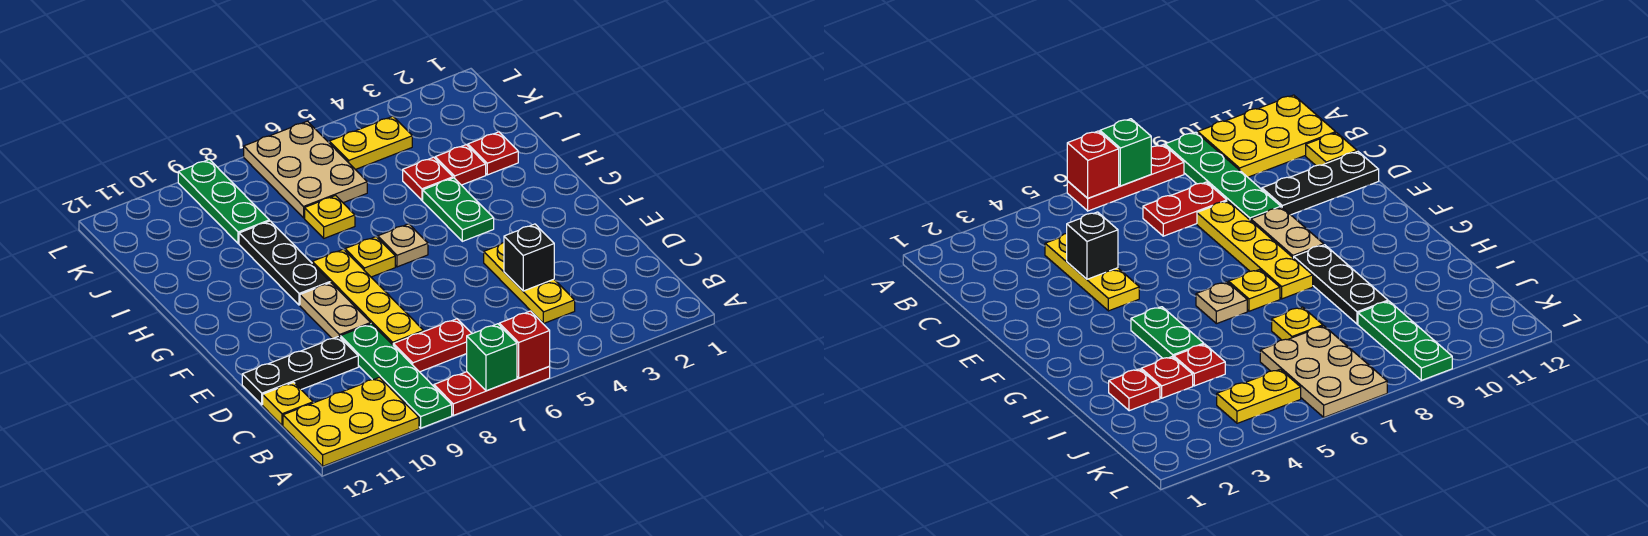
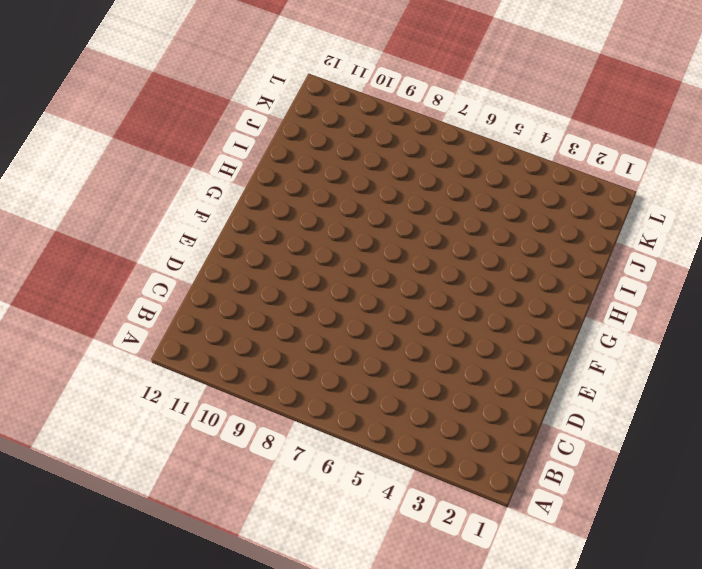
none -> red plate A6:A8 level 1
none -> green plate A9:D9 level 1
none -> yellow plate A10:B12 level 1

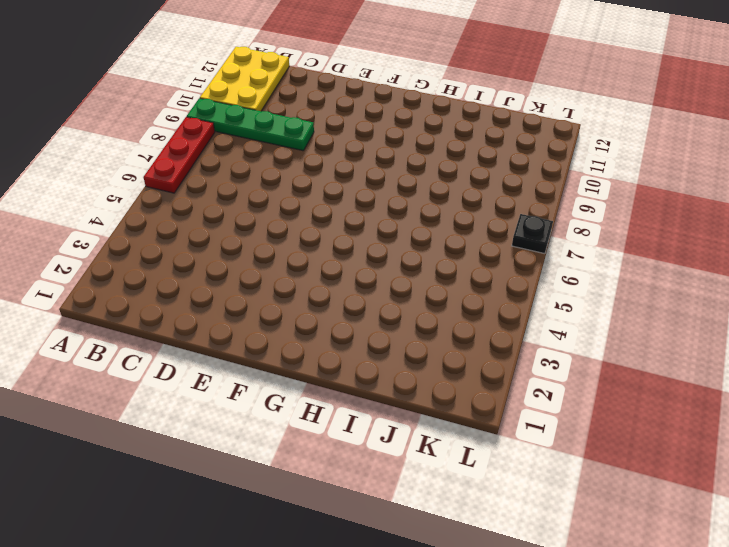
black plate L7 level 1 -> tan plate J6:L7 level 1
none -> yellow plate C4:E4 level 1
none -> red plate C7:C8 level 1
none -> yellow plate C12 level 1

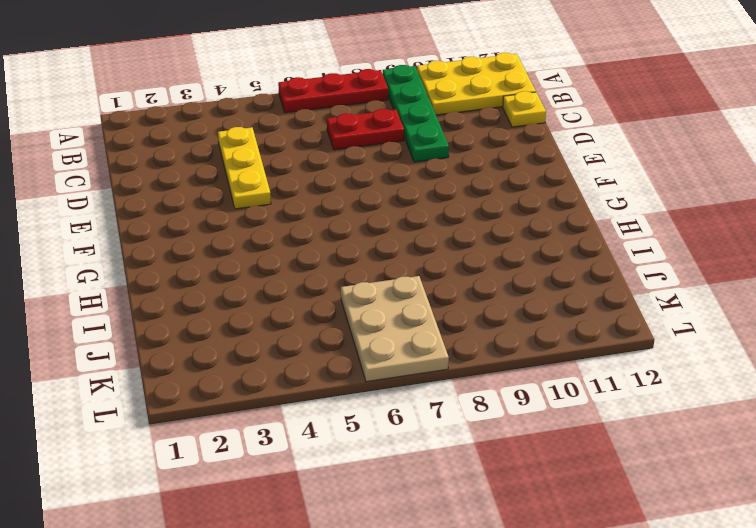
none -> yellow plate D8:G8 level 1
none -> black plate D10:D12 level 1
none -> tan plate E9:F9 level 1

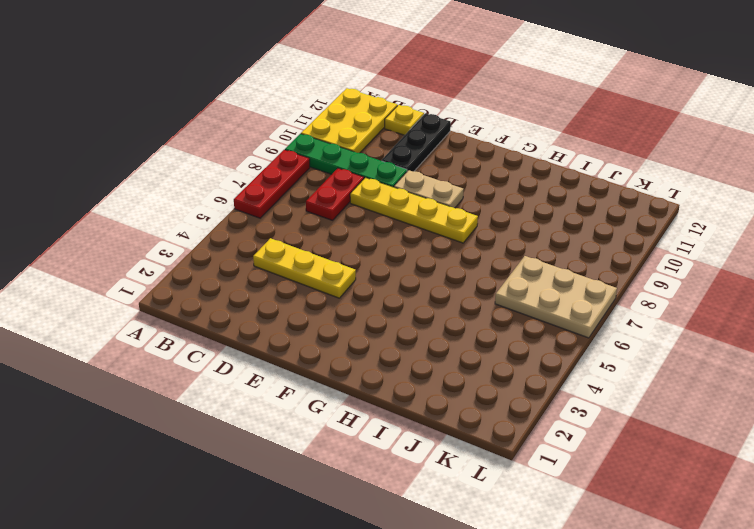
none -> green plate G4:H4 level 1
none -> tan plate G6 level 1
none -> yellow plate G7 level 1

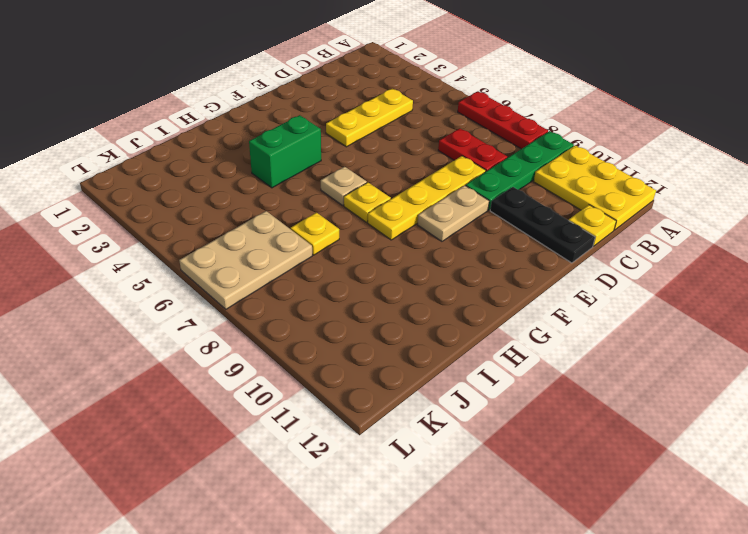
green brick G4:H4 level 1 -> green plate G4:H4 level 1
none -> black plate G9:I9 level 1
none -> red plate I2 level 1
none -> red plate I3 level 1

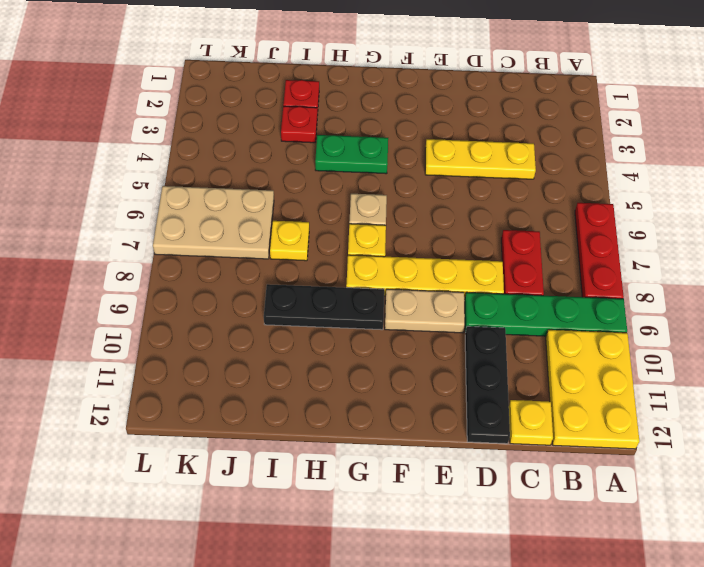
none -> red plate I4 level 1
none -> green plate J9:L9 level 1
none -> yellow plate K4:K5 level 1

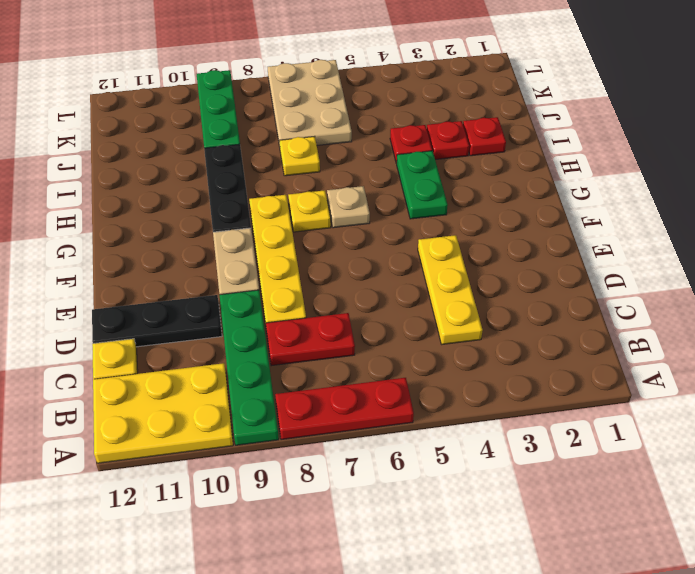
none -> yellow plate K4:K5 level 1
none -> red brick A6 level 2
none -> green brick A7 level 2

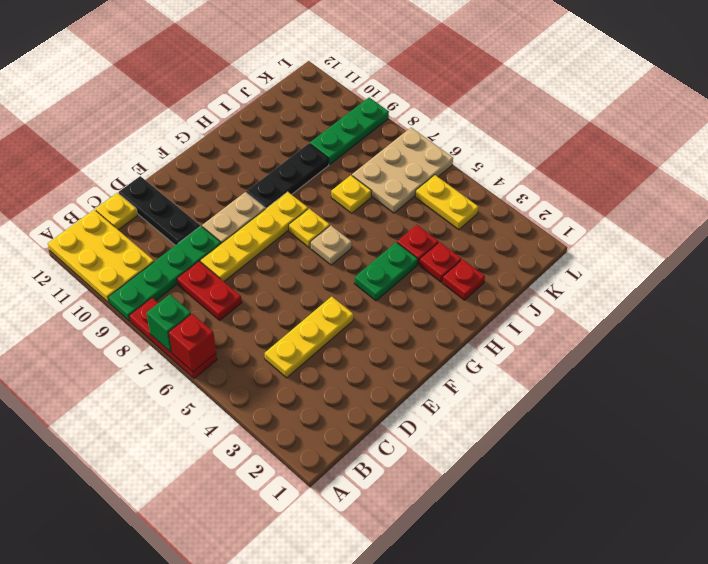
none -> black brick D4 level 2

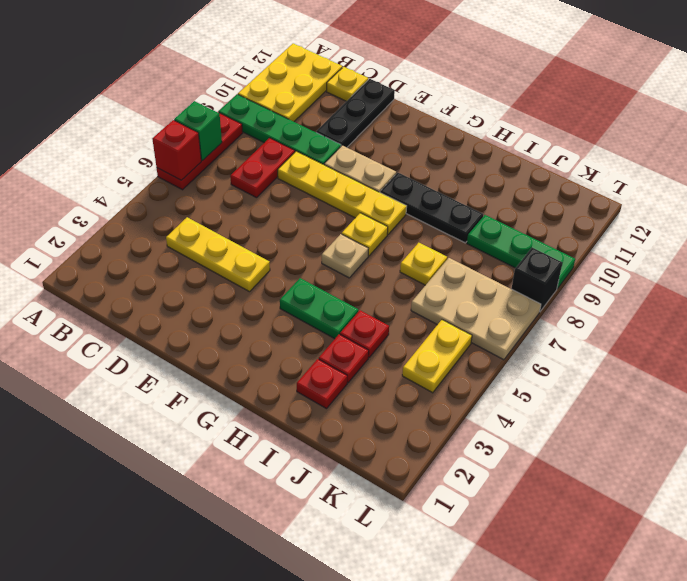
black brick L8 level 1 -> black brick D4 level 2

